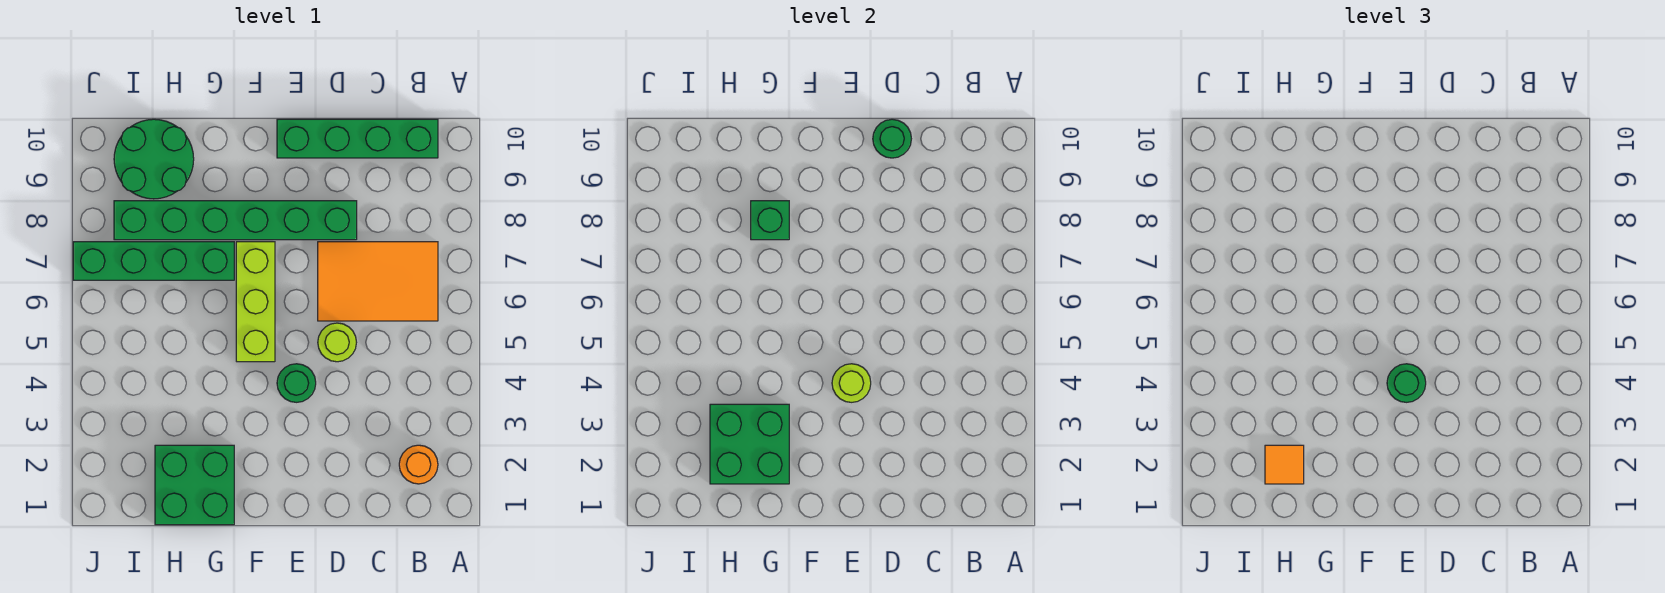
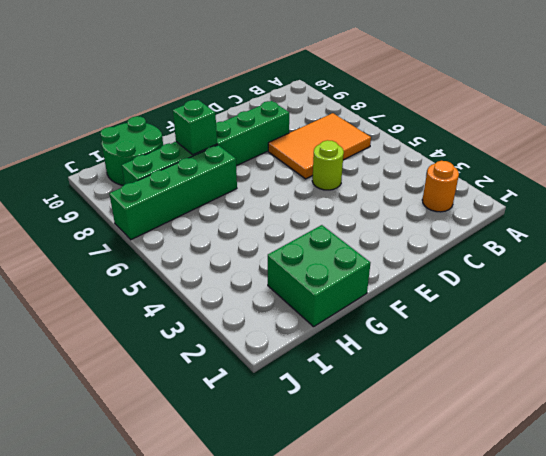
none -> green brick B10:E10 level 1
none -> green round brick E4 level 1
none -> lime brick F5:F7 level 1

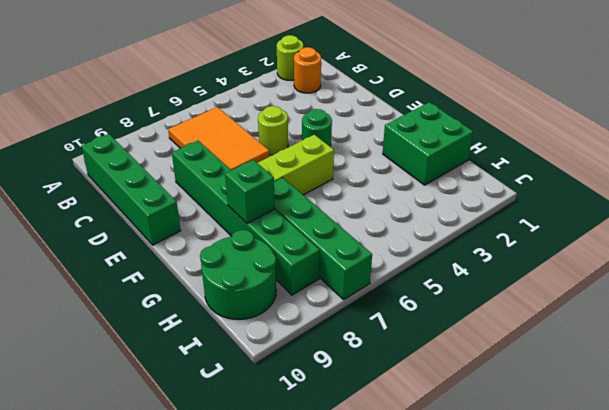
lime round brick A2 level 1 -> lime round brick E4 level 2
none -> green round brick D10 level 2
none -> green brick G2:H3 level 2
none -> green round brick E4 level 3

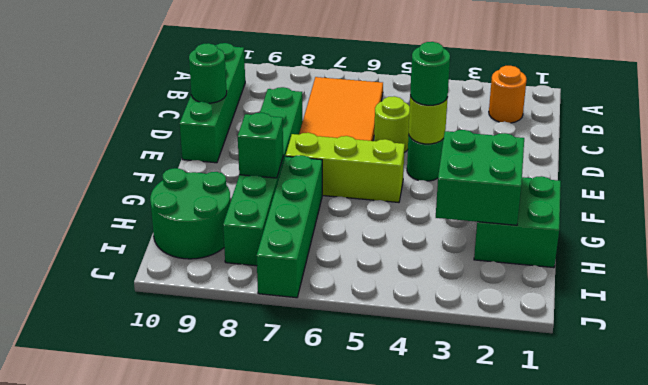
none -> orange tile H2 level 3

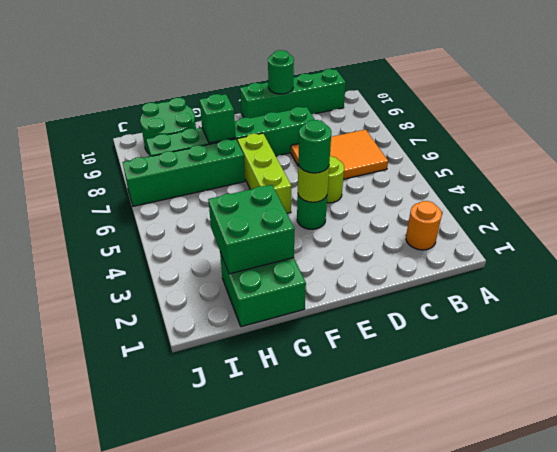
none -> orange tile H2 level 3

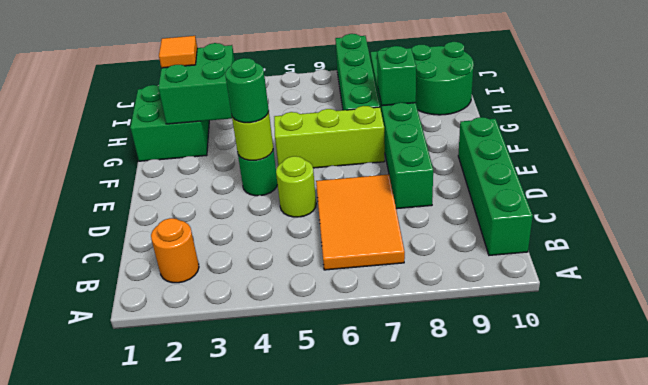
none -> green round brick D10 level 2

